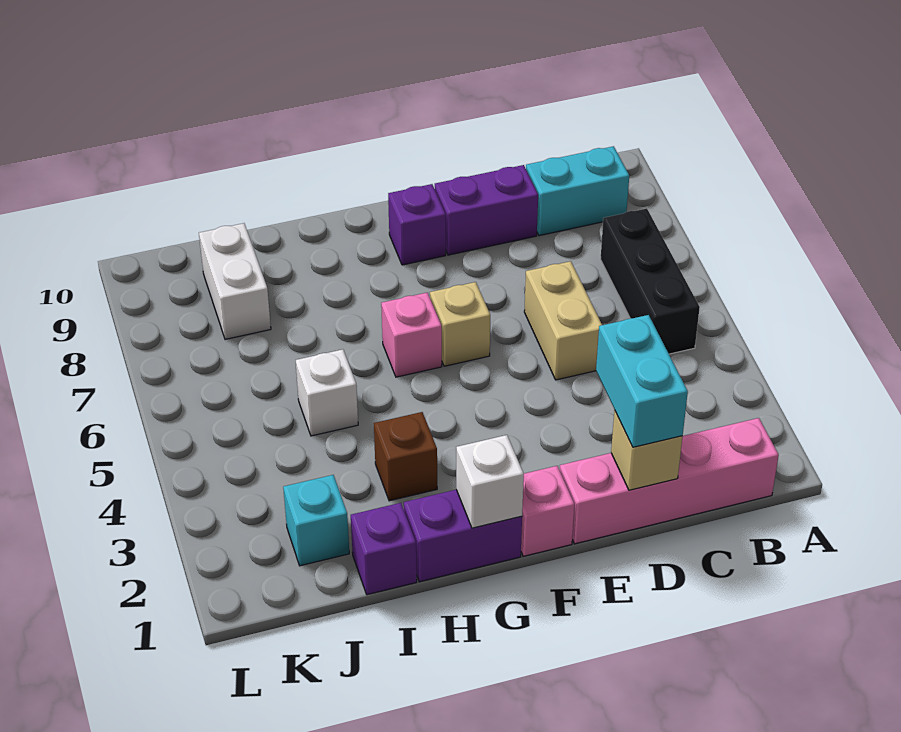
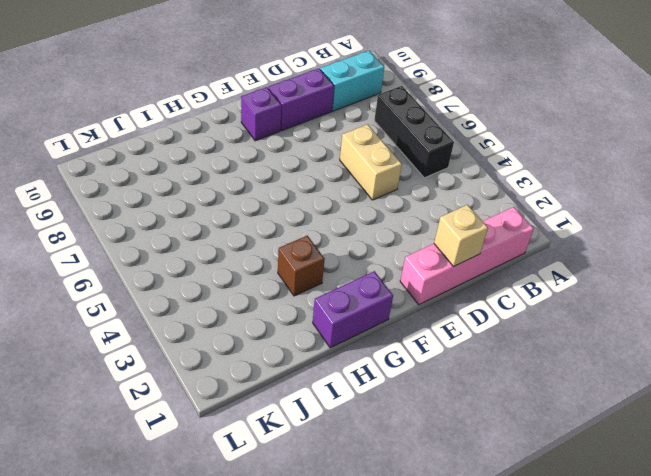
none -> pink brick F1 level 1
none -> tan brick F6 level 1
none -> pink brick G6 level 1

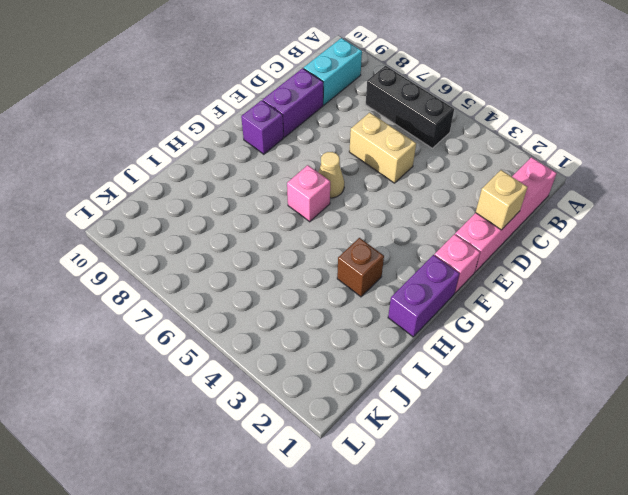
tan cone F6 level 1 -> tan brick F6 level 1
none -> purple brick I1 level 1
none -> white brick I5 level 1
none -> cyan brick J2 level 1

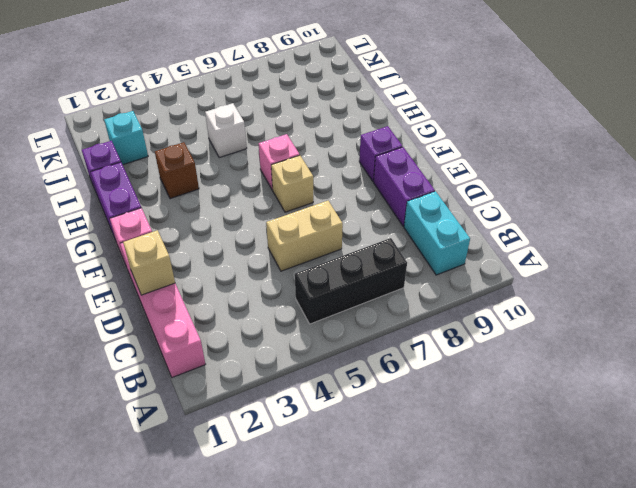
none -> white brick J8:J9 level 1
none -> white brick G1 level 2
none -> cyan brick D1:D2 level 3

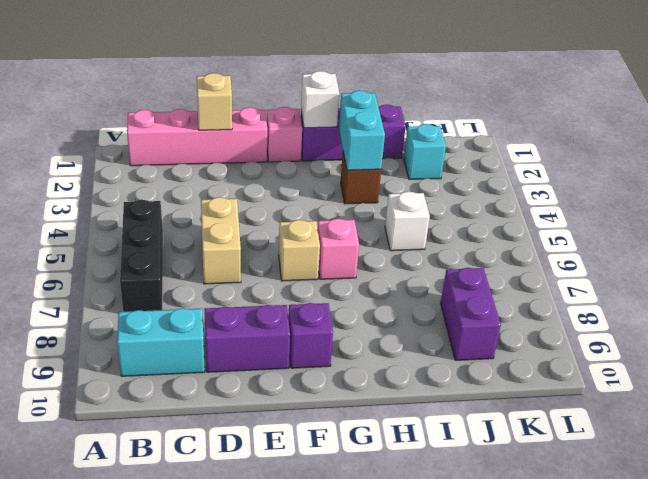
cyan brick H2:H3 level 2 -> cyan brick D1:D2 level 3
purple brick J8:J9 level 1 -> white brick J8:J9 level 1

